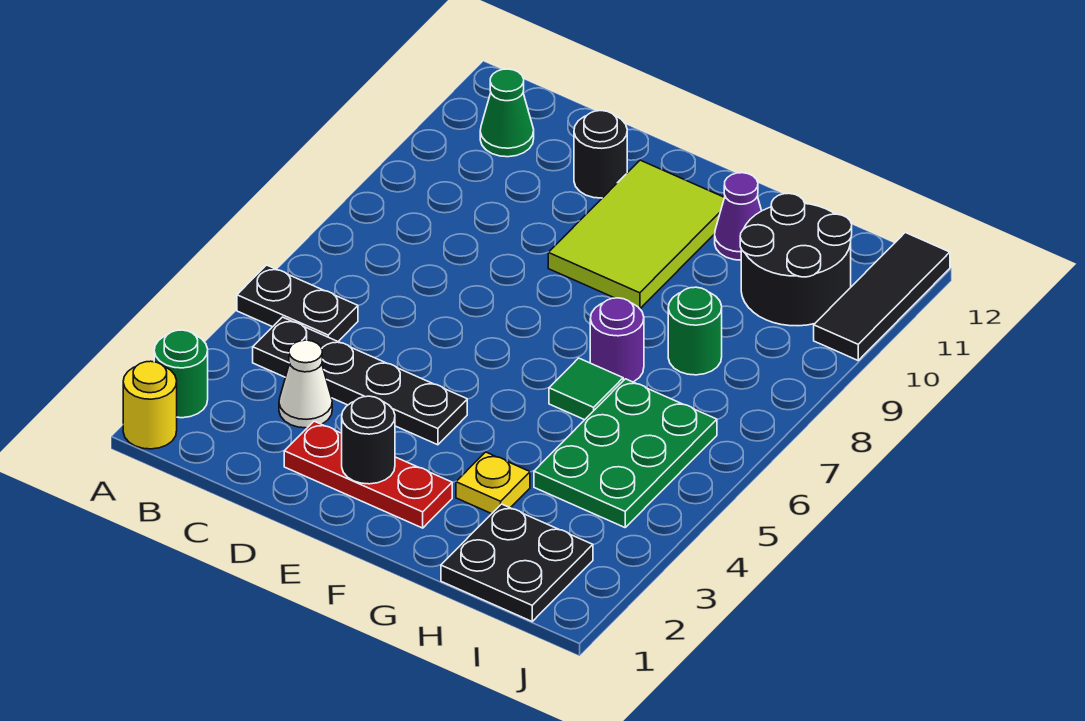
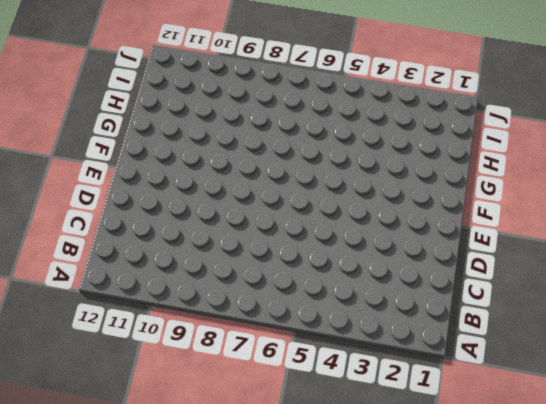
none -> yellow round brick A1 level 1
none -> green round brick A2 level 1
none -> black plate A5:B5 level 1

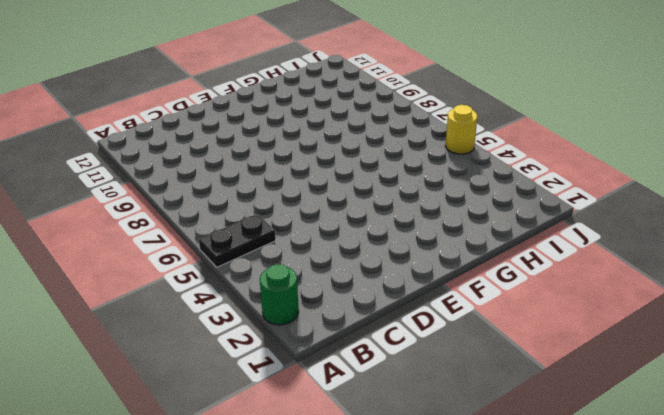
yellow round brick J5 level 1 -> yellow round brick A1 level 1
none -> black plate B4:E4 level 1
none -> green cone B11 level 1
none -> white cone C3 level 1

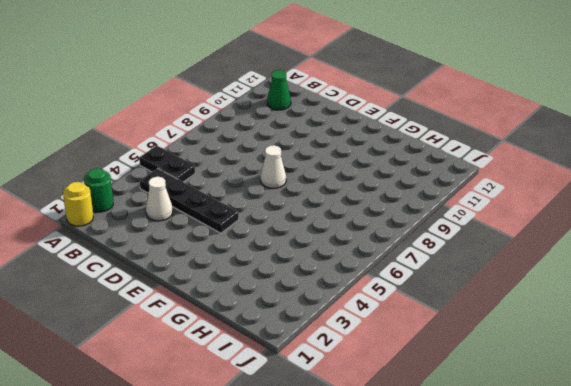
white cone E7 level 1 -> none
none -> red plate D2:F2 level 1
none -> black round brick D11 level 1
none -> lime tile E9:F11 level 1

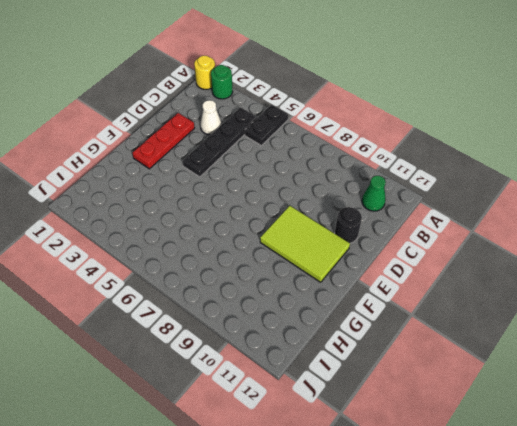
none -> yellow plate G3 level 1
none -> green tile G6 level 1
none -> purple round brick G7 level 1

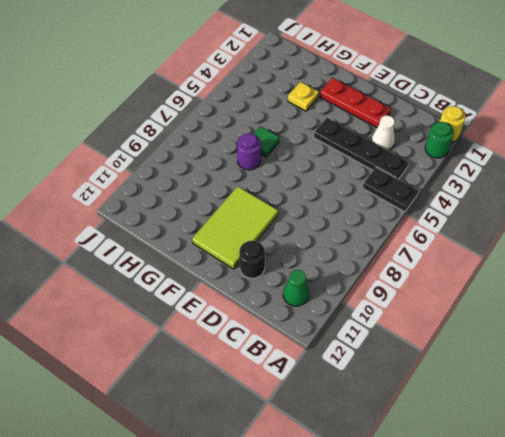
none -> purple cone G11 level 1
none -> black plate H1:I2 level 1
none -> green plate H4:I6 level 1

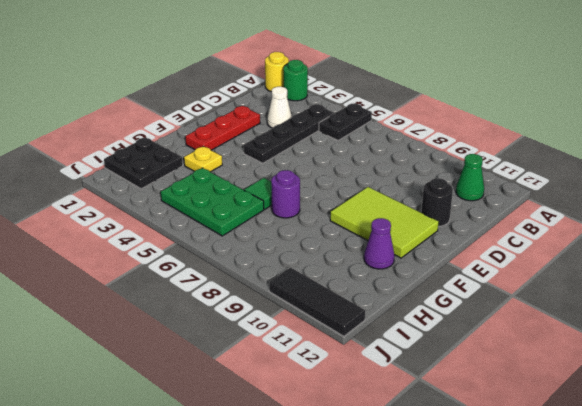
none -> green round brick H8 level 1
none -> black round brick H10:I11 level 1
none -> black round brick E2 level 2

